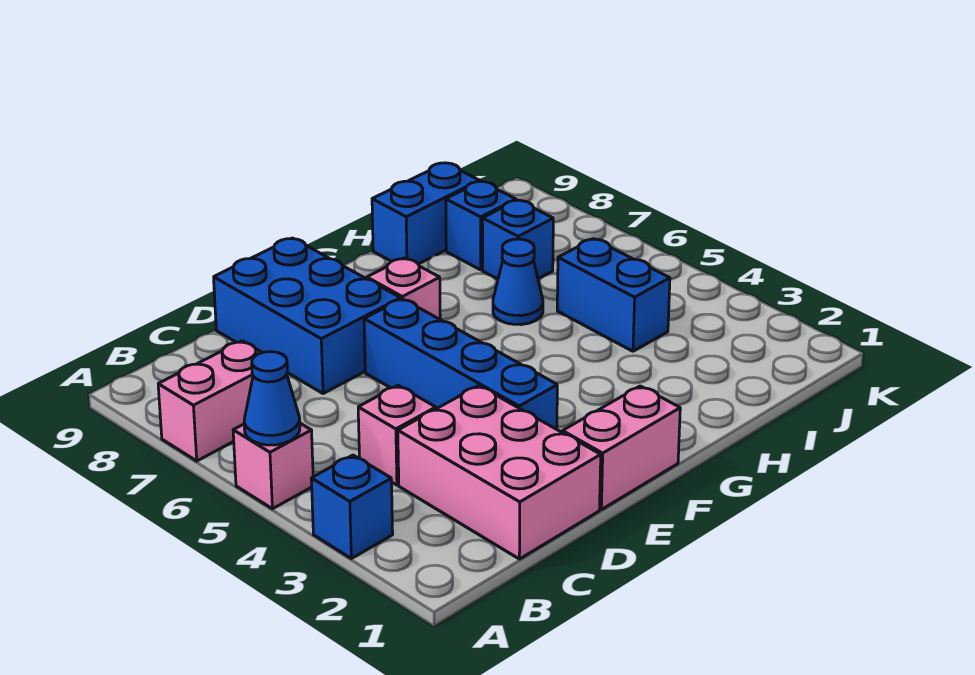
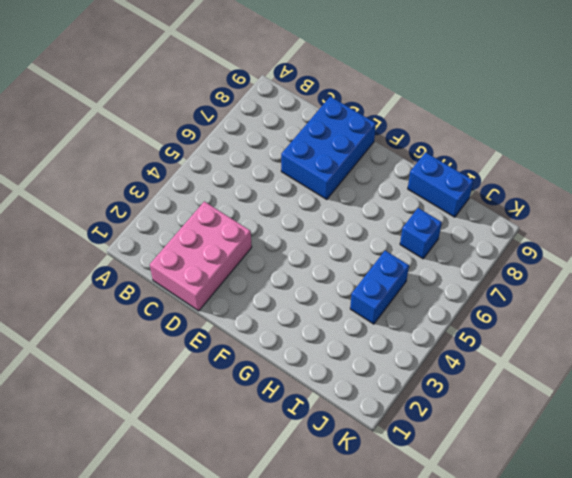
none -> blue brick A3 level 1
none -> pink brick A5 level 1
none -> pink brick A7:B7 level 1

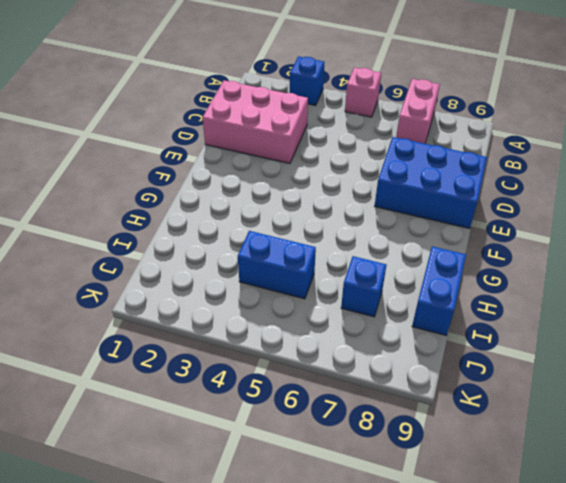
none -> pink brick C4 level 1
none -> pink brick E1:F1 level 1
none -> blue brick E3:E6 level 1

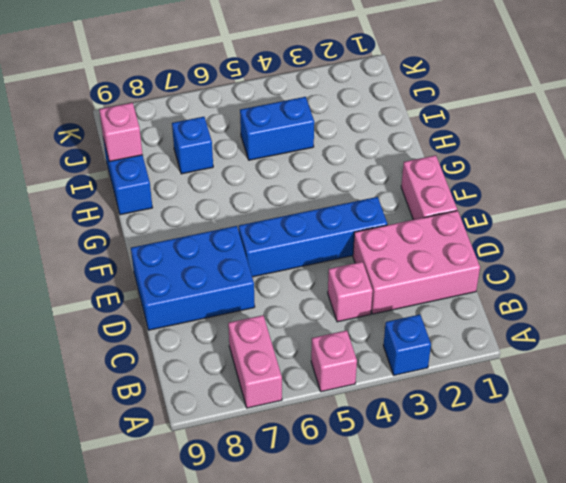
pink brick I9 level 2 -> pink brick F7 level 1
none -> blue cone H6 level 1
none -> blue brick I8 level 1
none -> blue cone A5 level 2

